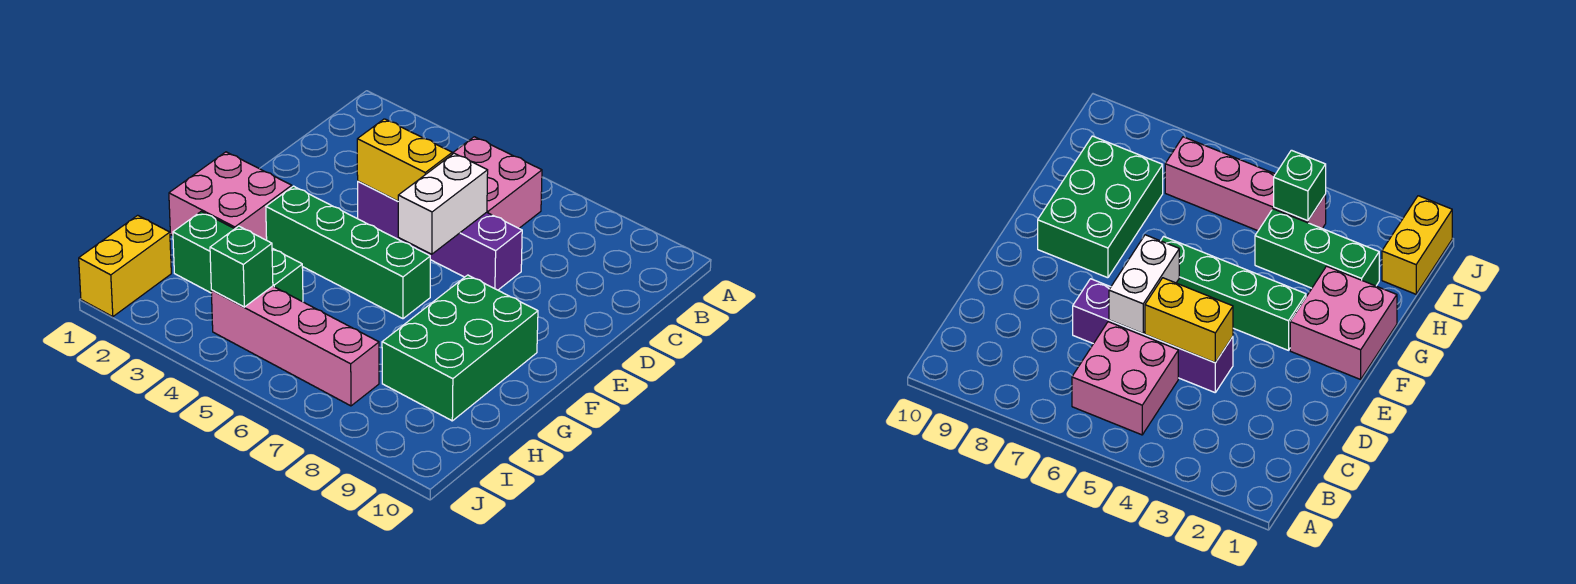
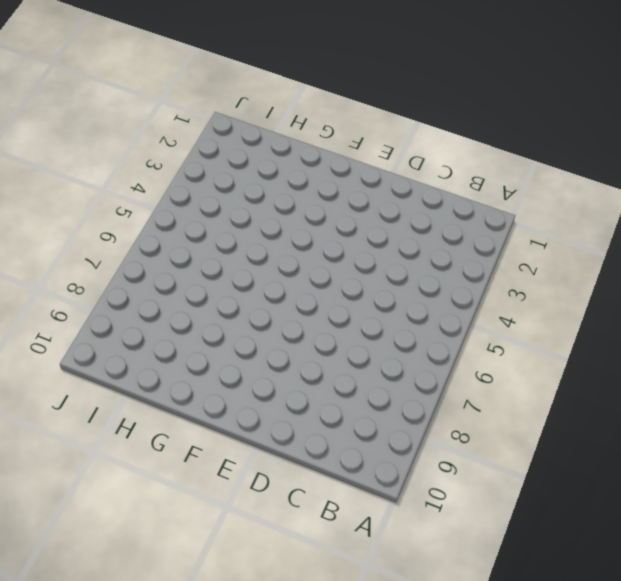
none -> pink brick B5:C6 level 1
none -> purple brick D4:D7 level 1

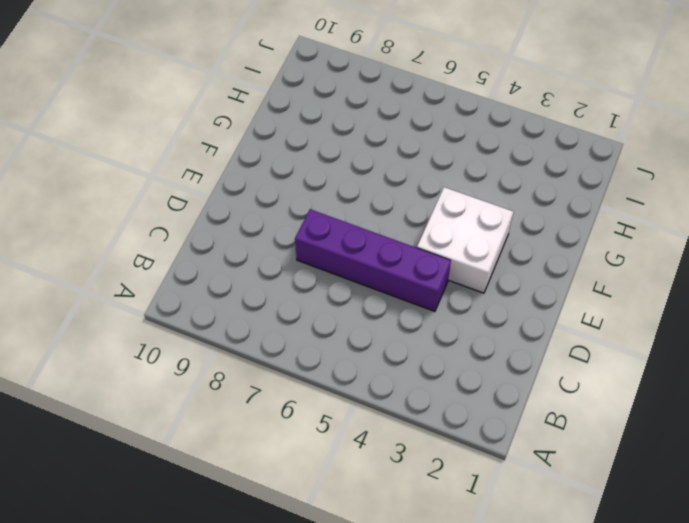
white brick E3:F4 level 1 -> green brick F3:F6 level 1
none -> pink brick B5:C6 level 1
none -> pink brick F1:G2 level 1

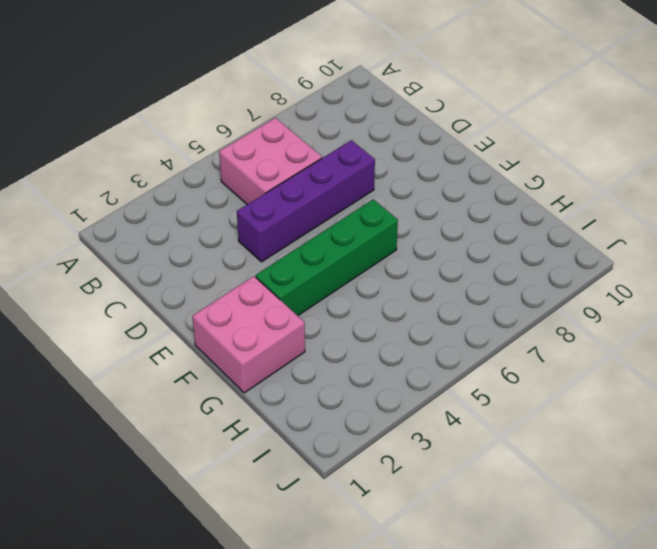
none -> green brick F8:H9 level 1
none -> green brick H2:H4 level 1

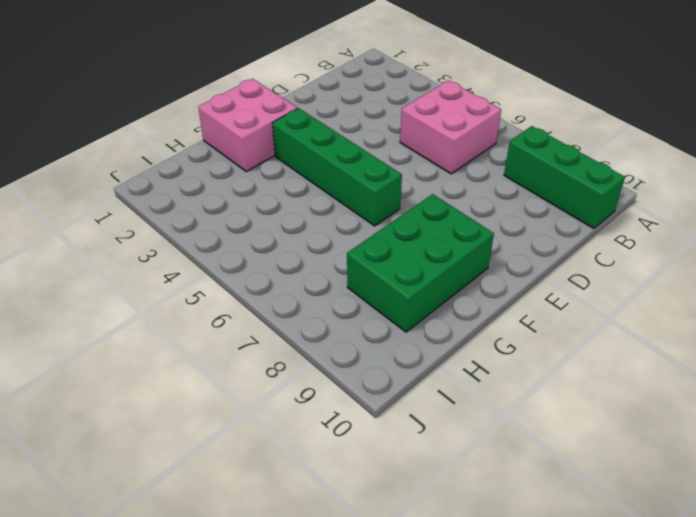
green brick B8:B10 level 1 -> green brick H2:H4 level 1
none -> purple brick D4:D7 level 1
none -> yellow brick I1:J1 level 1

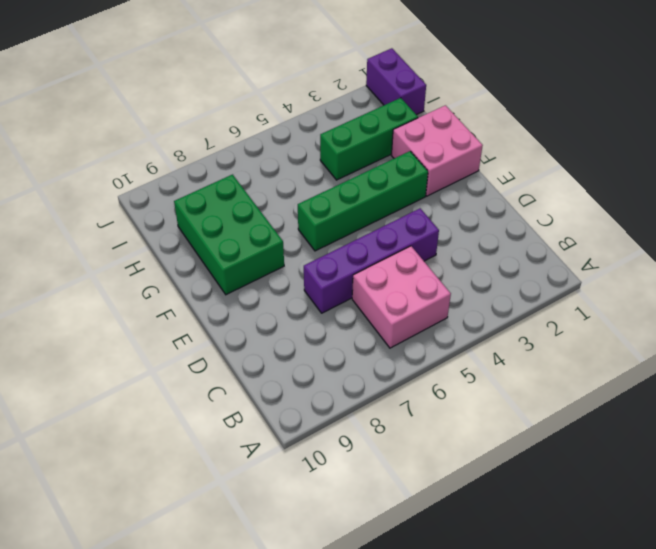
purple brick I1:J1 level 1 -> yellow brick I1:J1 level 1
none -> pink brick I4:I7 level 1
none -> yellow brick D4:D5 level 2

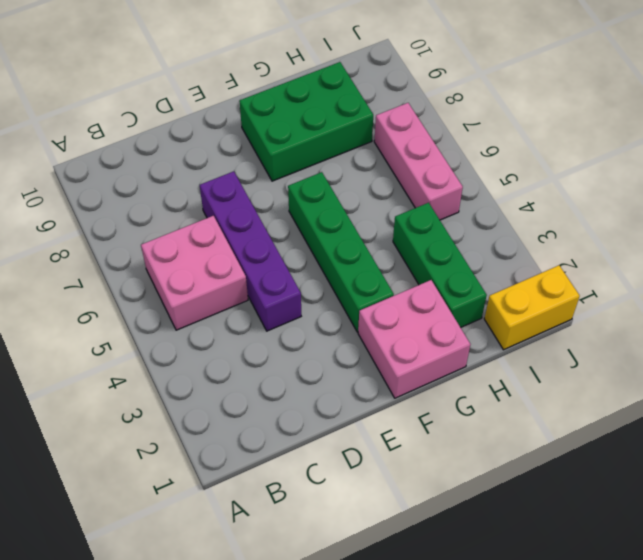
pink brick I5:I7 level 1 -> pink brick I4:I7 level 1
none -> yellow brick D4:D5 level 2
none -> white brick D6:E6 level 2

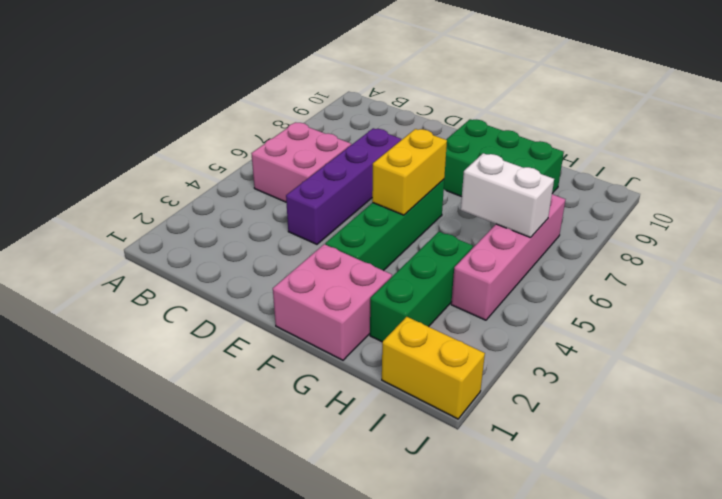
yellow brick F5:F6 level 2 -> yellow brick D4:D5 level 2
white brick H6:I6 level 2 -> white brick D6:E6 level 2
none -> green brick I4 level 2

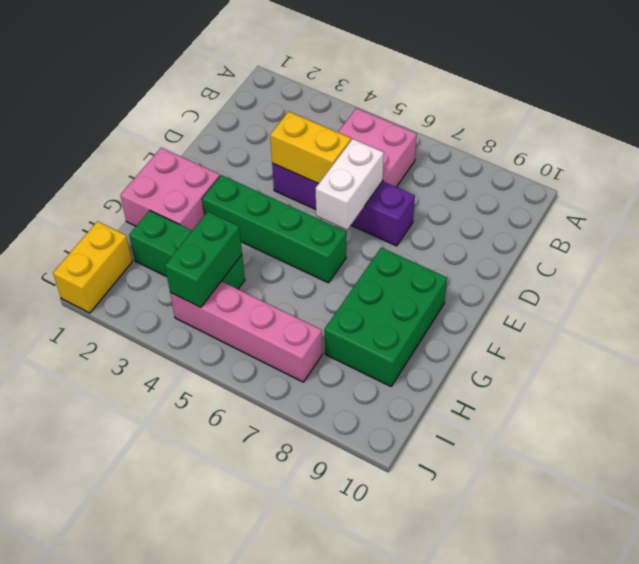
green brick H4:I4 level 2 -> green brick I4 level 2

